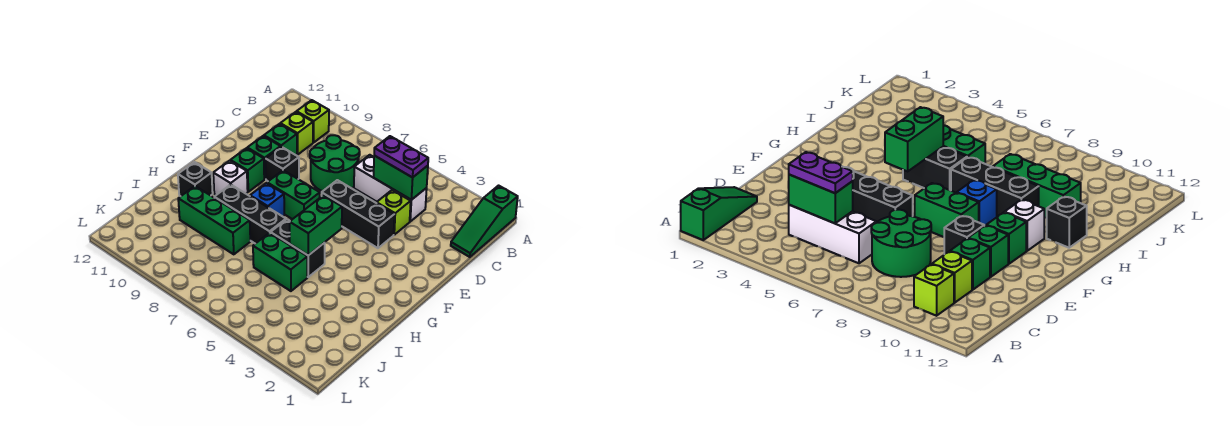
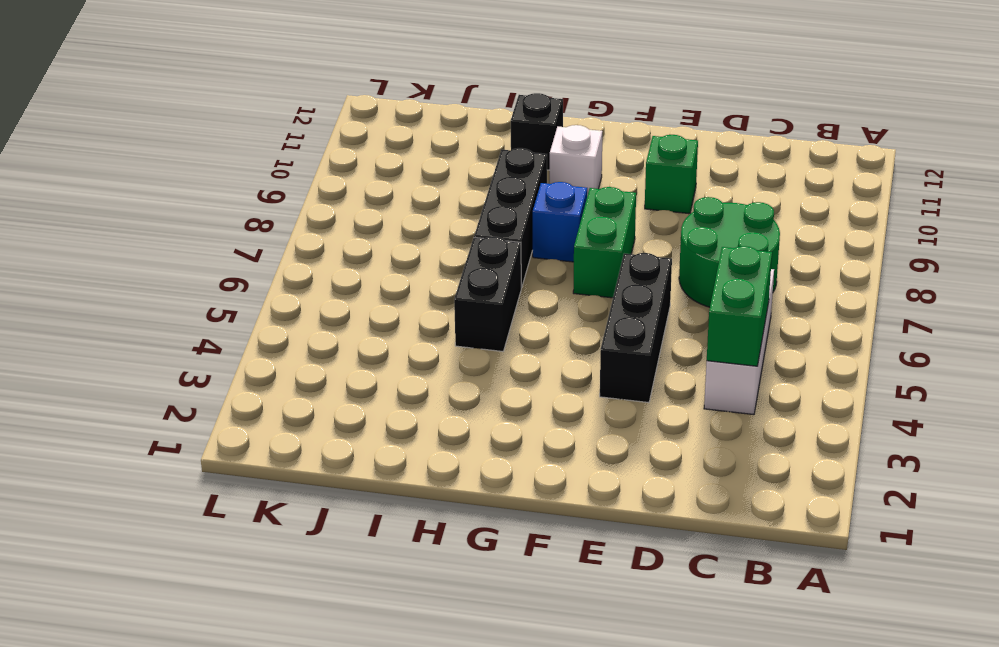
none -> green slope A1:C1 level 1 top A
none -> lime brick B10 level 1
none -> lime brick C10 level 1

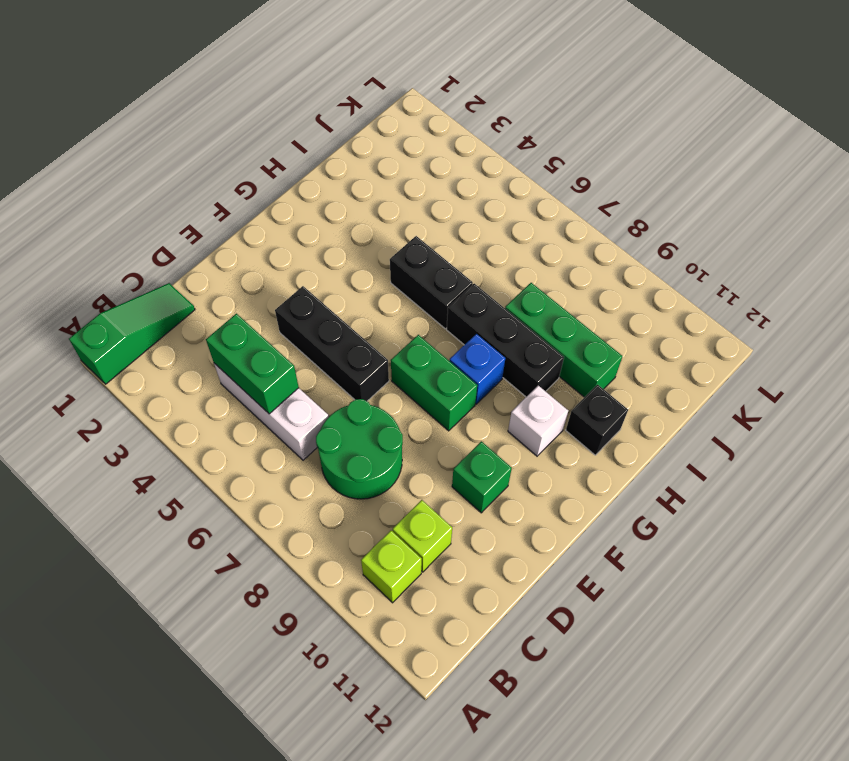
none -> lime brick D4 level 1
none -> green brick D10 level 1
none -> black brick E9 level 1

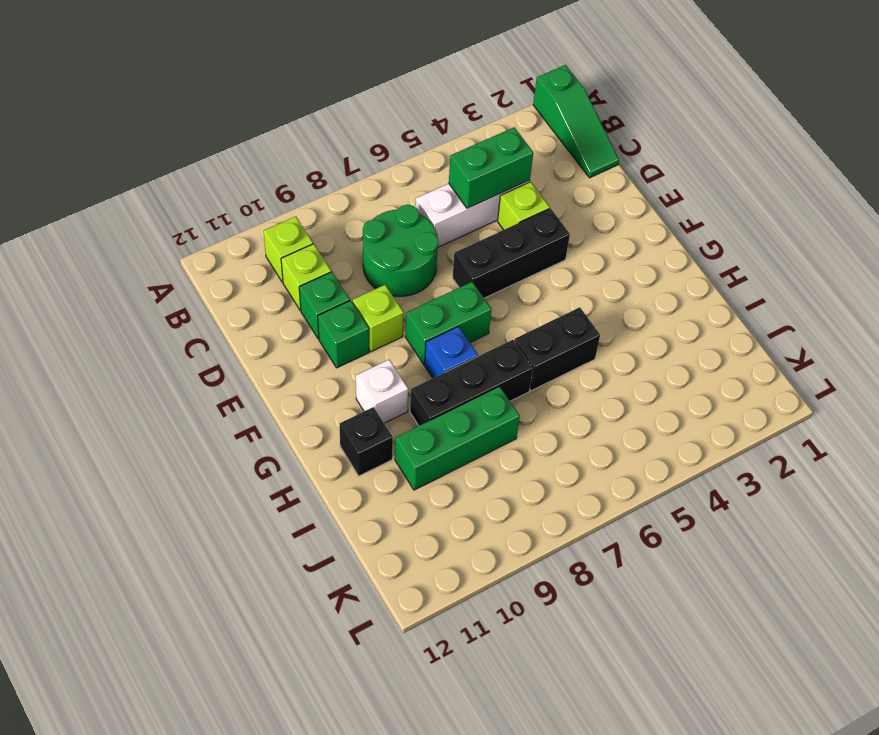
lime brick E9 level 1 -> black brick E9 level 1
none -> green brick F10 level 1
none -> green brick I5:I6 level 1
none -> green brick G5:H5 level 2

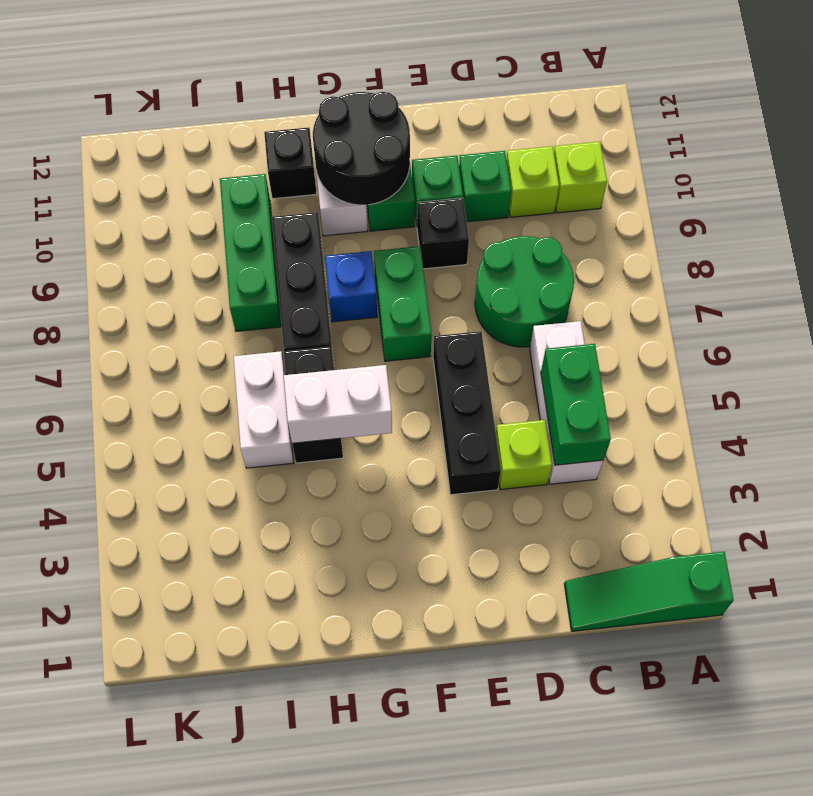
black round brick F10:G11 level 2 -> none
white brick G5:H5 level 2 -> green brick G5:H5 level 2
white brick I5:I6 level 1 -> green brick I5:I6 level 1
none -> purple plate C4:C5 level 3

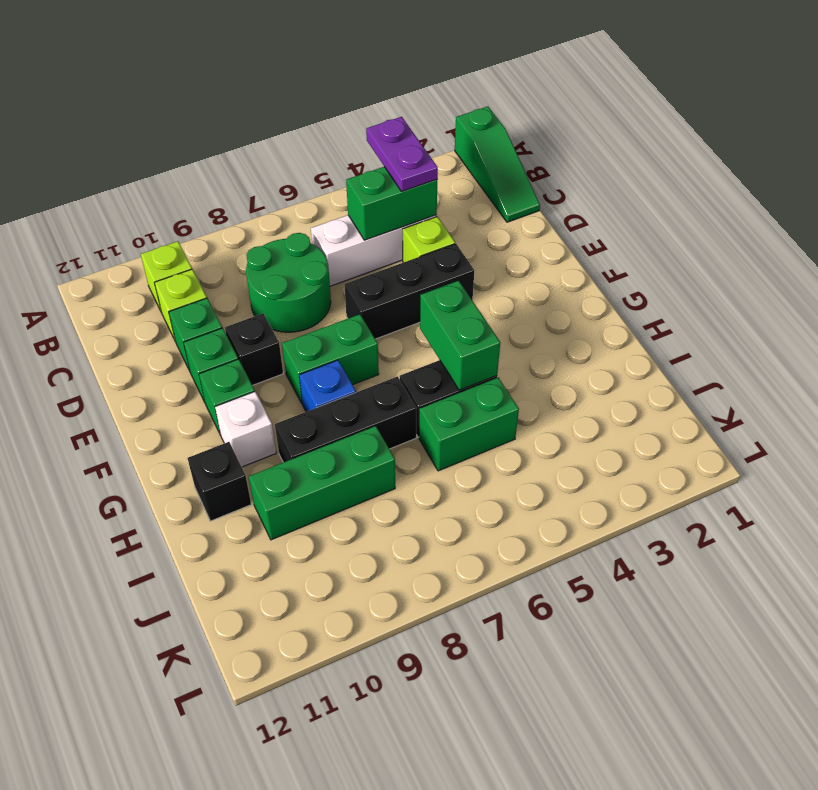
purple plate B4:C4 level 3 -> purple plate C4:C5 level 3

